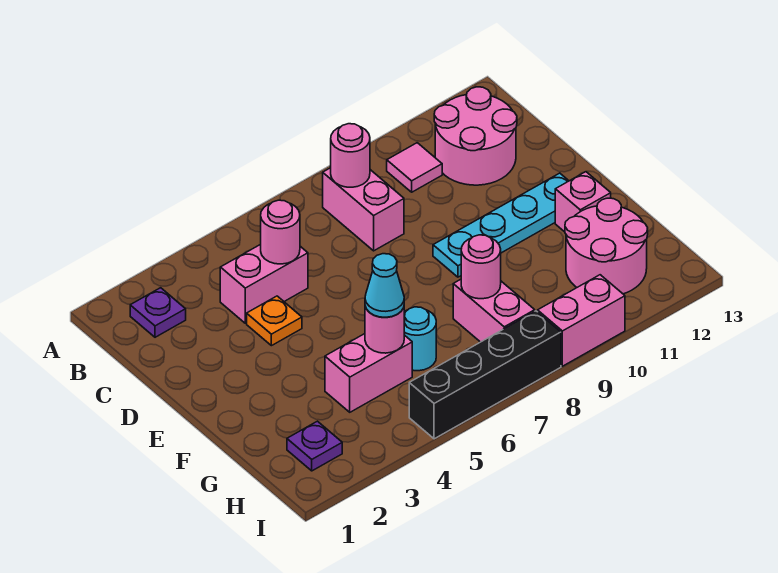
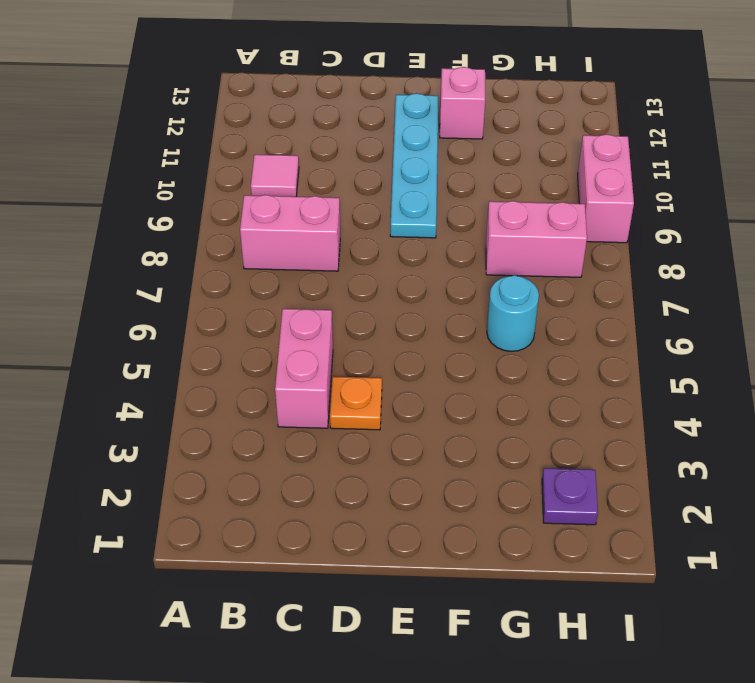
none -> purple plate B2 level 1
none -> pink round brick B11:C12 level 1
none -> pink brick G4:G5 level 1

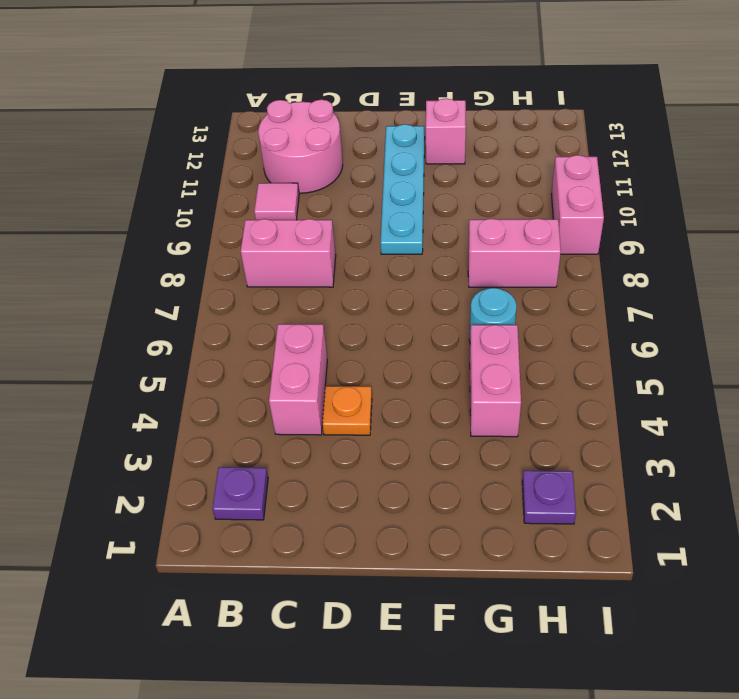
none -> pink round brick G11:H12 level 1
none -> black brick I5:I8 level 1
none -> pink round brick B8 level 2

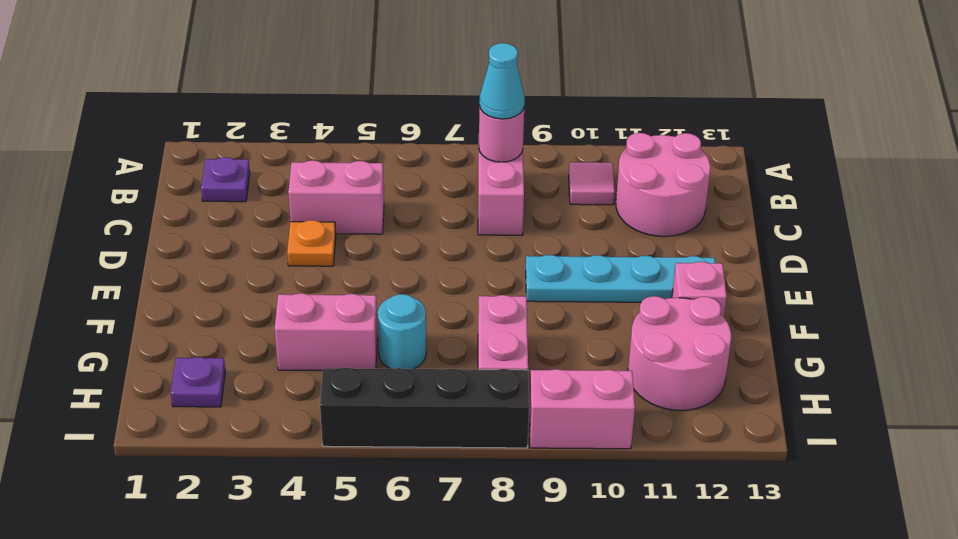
cyan cone B8 level 3 -> cyan cone G5 level 3
none -> pink round brick C5 level 2
none -> pink round brick G5 level 2
none -> pink round brick G8 level 2

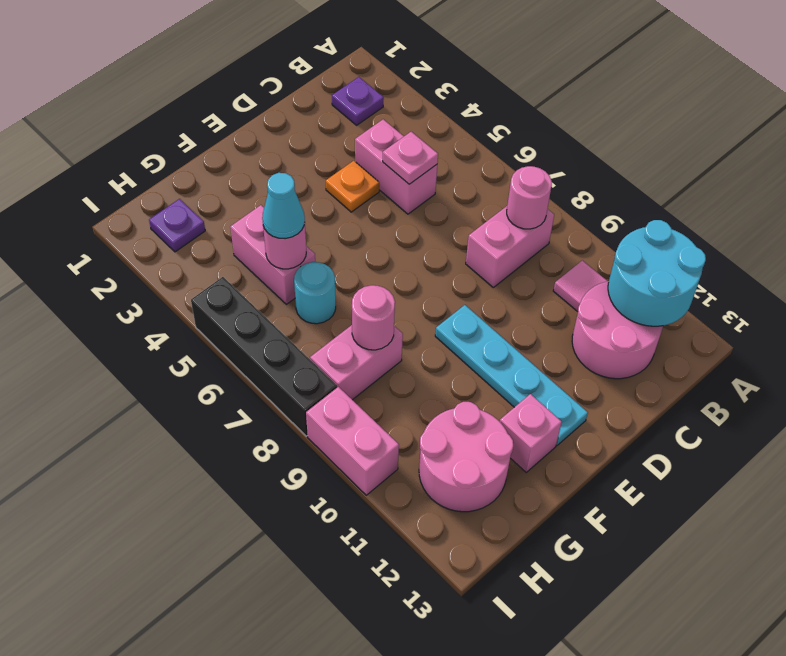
cyan round brick A11:B12 level 2 -> none
pink plate C5 level 2 -> pink round brick C5 level 2

